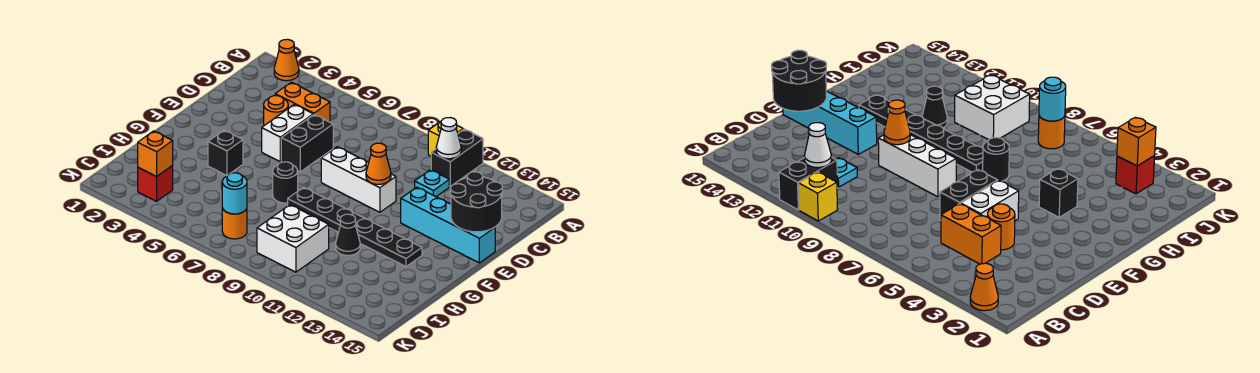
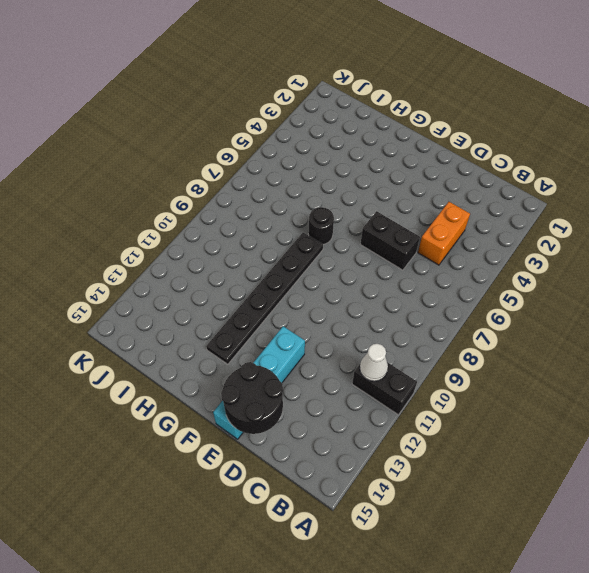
none -> orange cone A2 level 1
none -> yellow brick A10 level 1
none -> cyan plate C11 level 1

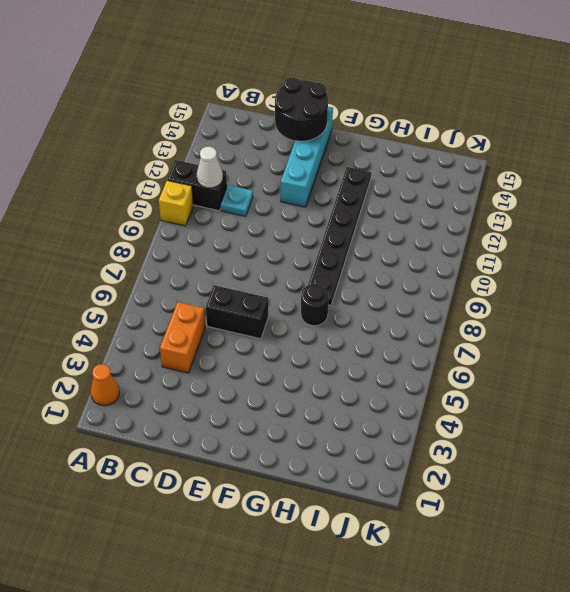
none -> orange round brick D4 level 1
none -> white brick D5:E5 level 1
none -> white brick E8:E10 level 1

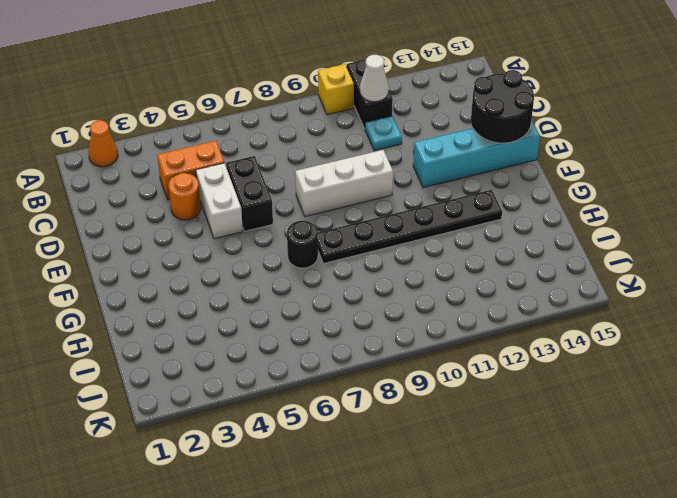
none -> black brick G4 level 1
none -> black cone H11 level 1
none -> white brick I9:J10 level 1

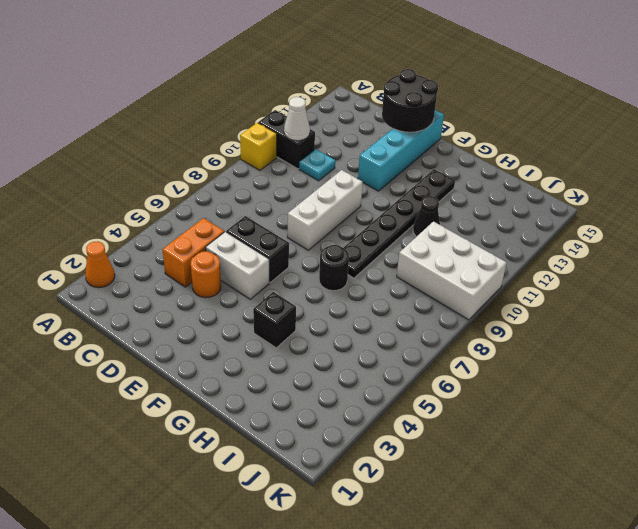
white brick I9:K10 level 1 -> white brick I9:J10 level 1
none -> red brick J3 level 1
none -> orange round brick J7 level 1
none -> orange cone E10 level 2

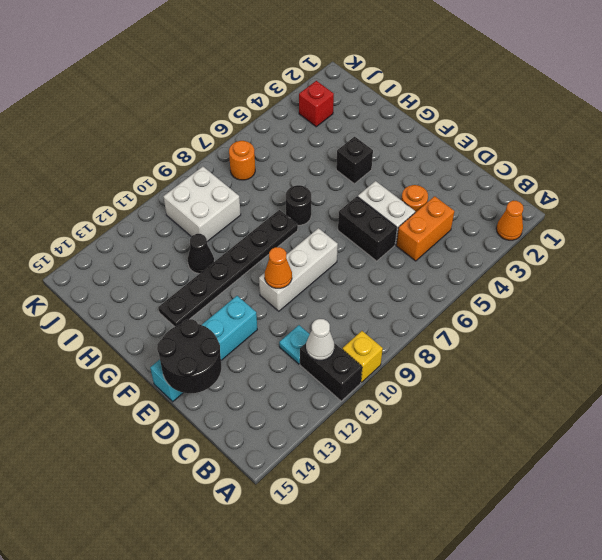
none -> orange brick J3 level 2
none -> cyan round brick J7 level 2

